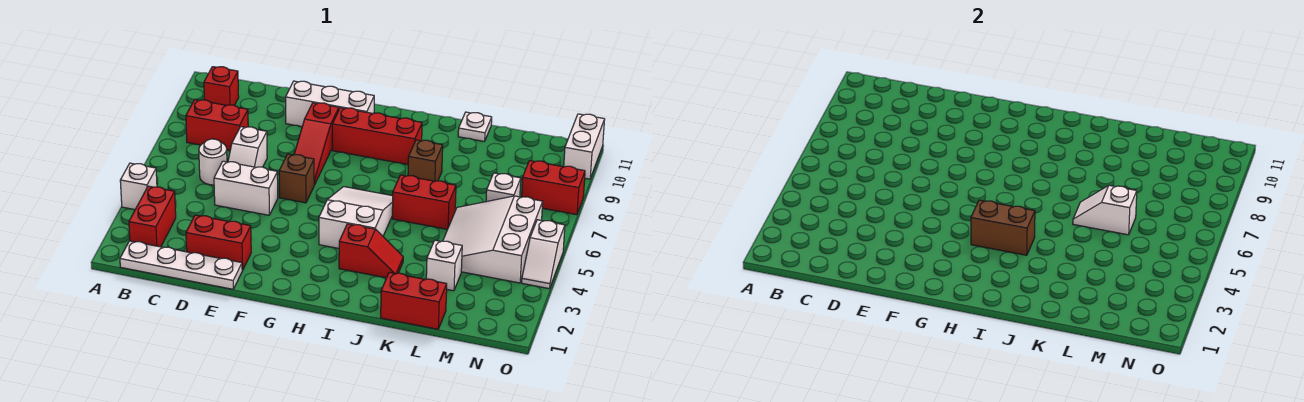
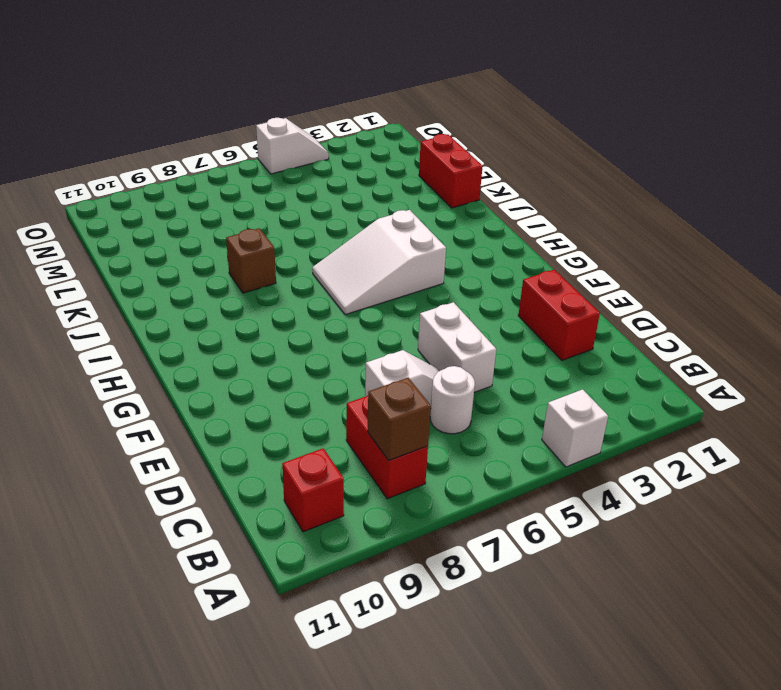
brown brick B8 level 2 -> brown brick F6 level 1
none -> white plate B1:E1 level 1
none -> red brick B2:B3 level 1
none -> white brick E10:G10 level 1

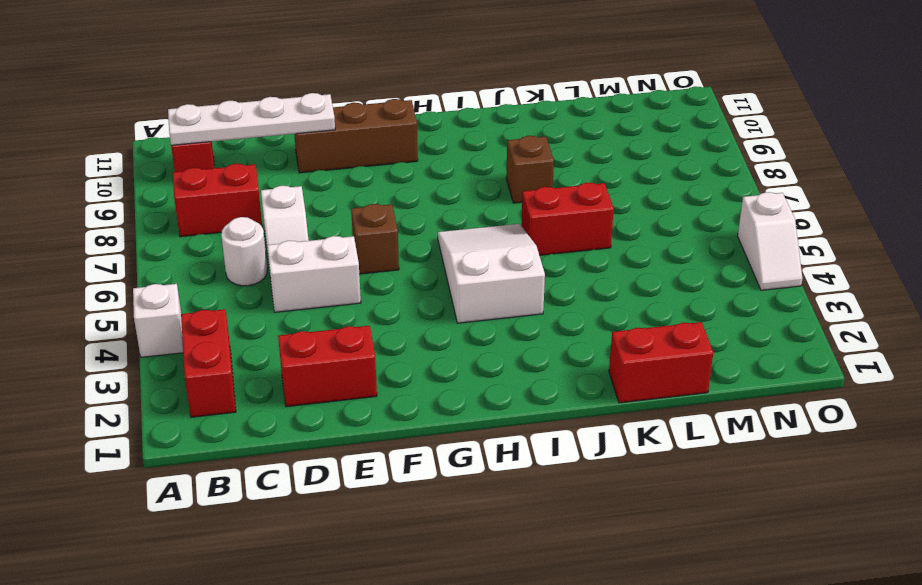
white plate B10:E10 level 2 -> white plate B1:E1 level 1
brown brick E10:G10 level 1 -> white brick E10:G10 level 1
none -> red slope F7:F9 level 1 top 9
none -> red brick G9:I9 level 1
none -> red slope I3:J3 level 1 top I

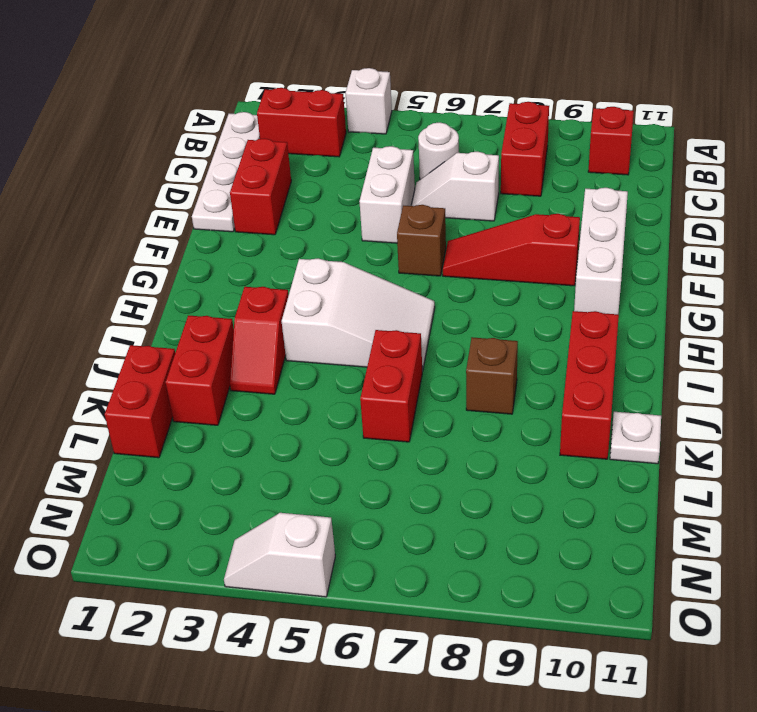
red brick I10:K10 level 1 -> red brick G9:I9 level 1
red brick J2:K2 level 1 -> red brick N8:O8 level 1
none -> white brick L3 level 1
none -> white slope L4:N6 level 1 top N
none -> white brick M7 level 1

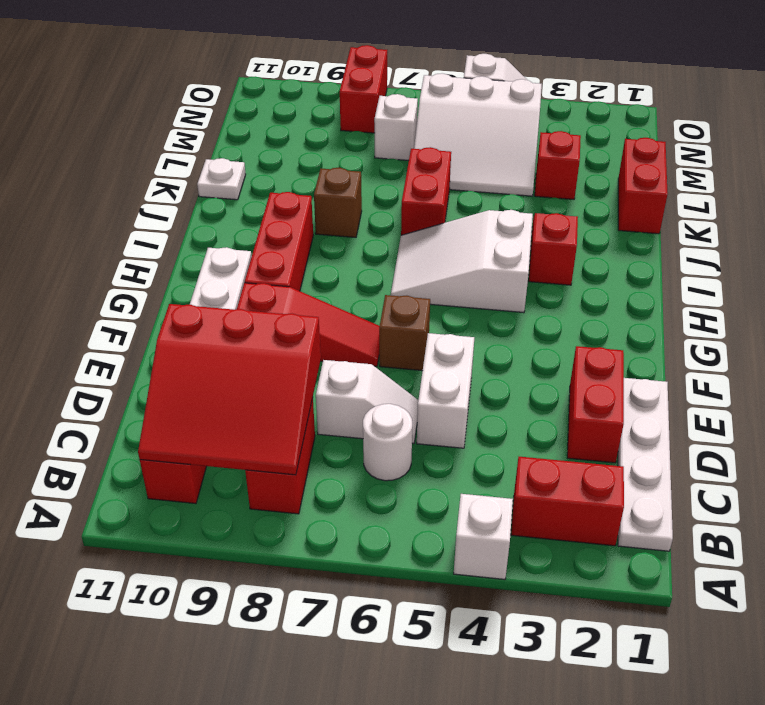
red slope B8:D10 level 2 top D -> none
red brick L3 level 1 -> white brick L3 level 1
none -> white brick O10:O11 level 1
none -> brown brick H4:I4 level 2
none -> white slope K6:L6 level 2 top L

